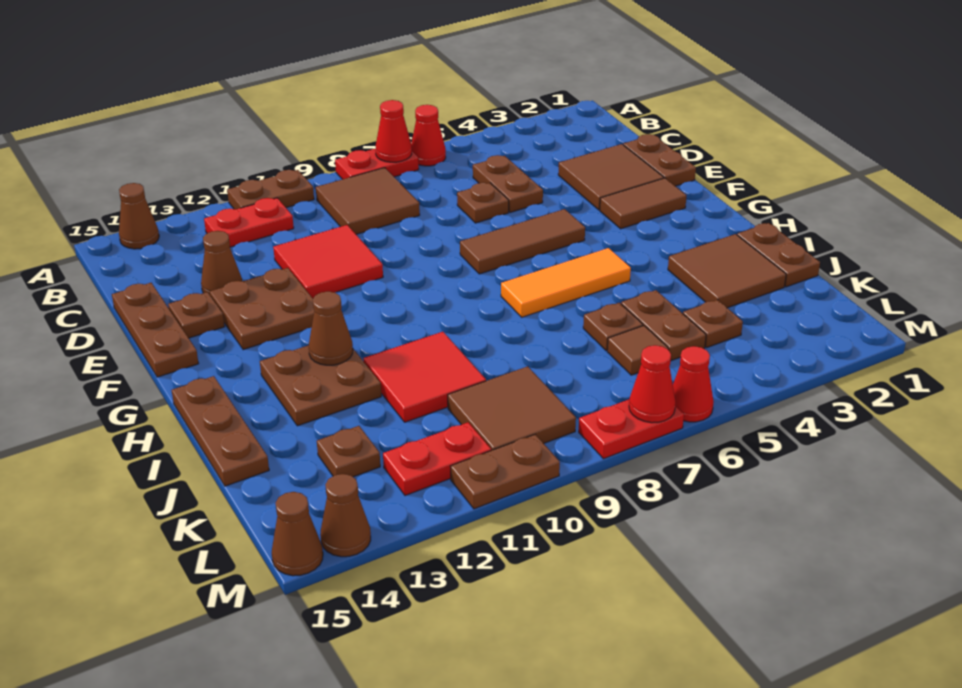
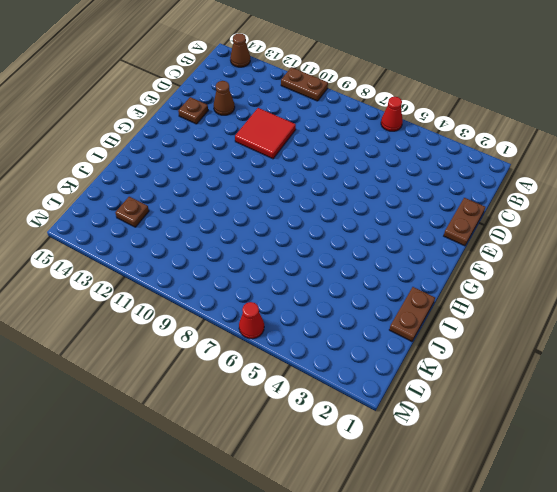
none -> red plate A7:A8 level 1
none -> brown tile B8:C9 level 1
none -> red plate B11:B12 level 1
none -> brown plate C5:D5 level 1

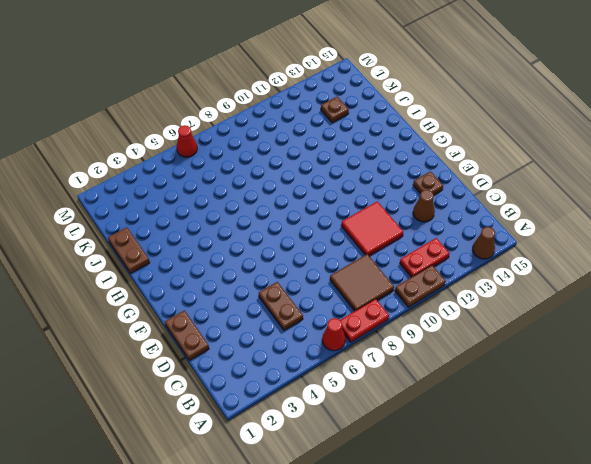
none -> brown tile D2:E3 level 1
none -> brown plate D6 level 1
none -> brown plate D15:F15 level 1
none -> brown plate E12:F13 level 1

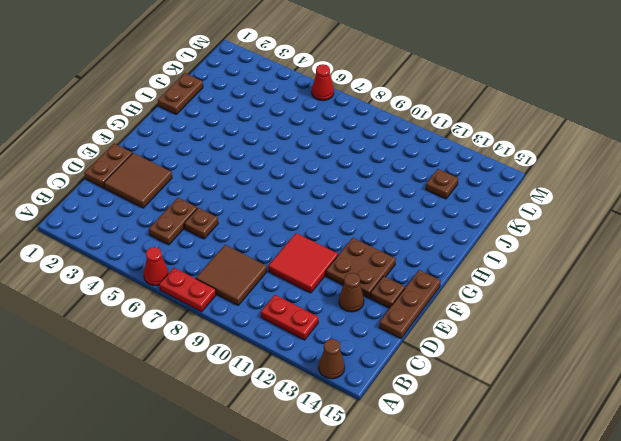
none -> brown plate A10:A11 level 1
none -> brown tile F2:F3 level 1
none -> brown tile F5:F7 level 1
none -> orange tile H5:H7 level 1

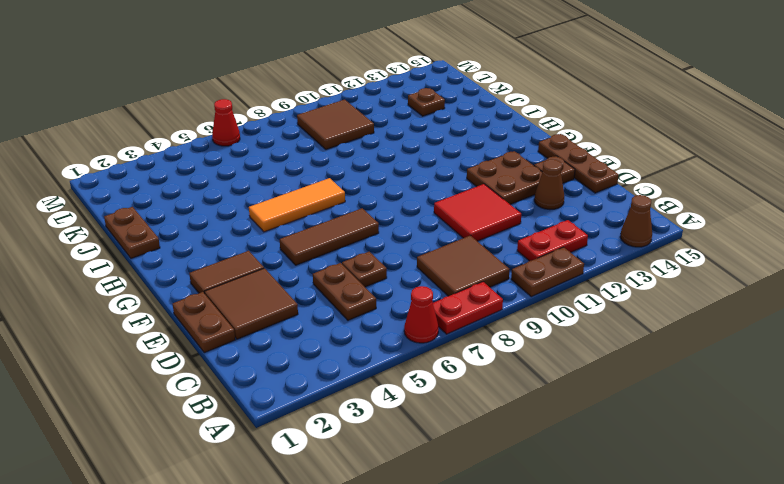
none -> brown plate H12:I13 level 1
none -> brown plate H15:J15 level 1
none -> brown tile I2:J3 level 1
none -> red tile I10:J11 level 1

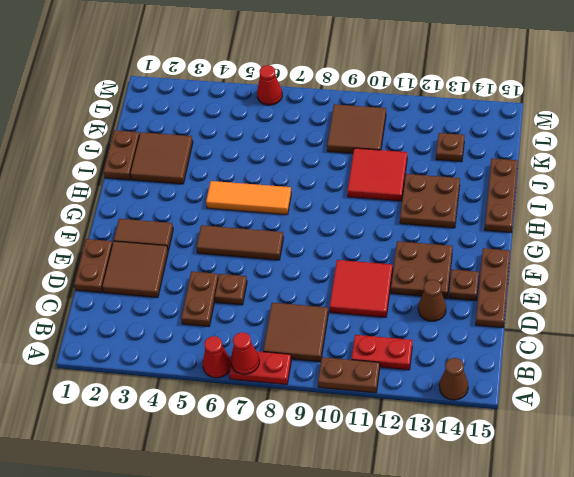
none -> brown plate J5:K5 level 1
none -> brown plate J6 level 1
none -> brown plate K4 level 1
none -> brown tile K6 level 1

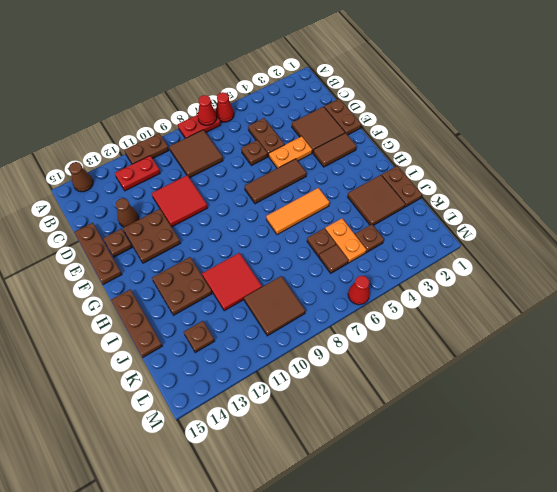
orange plate E4:E5 level 1 -> none
orange plate J5:K5 level 1 -> brown plate J5:K5 level 1
none -> red plate L11:L12 level 1
none -> red plate M7:M8 level 1
none -> brown plate M10:M11 level 1
none -> brown cone M14 level 1

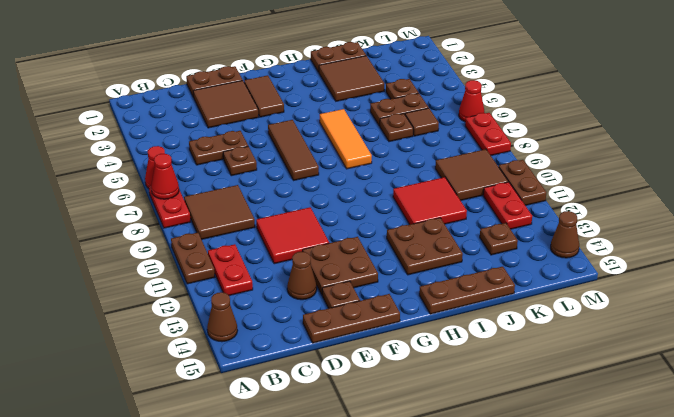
none -> brown cone M15 level 1
none -> brown cone H12 level 2
none -> red cone M7 level 2

